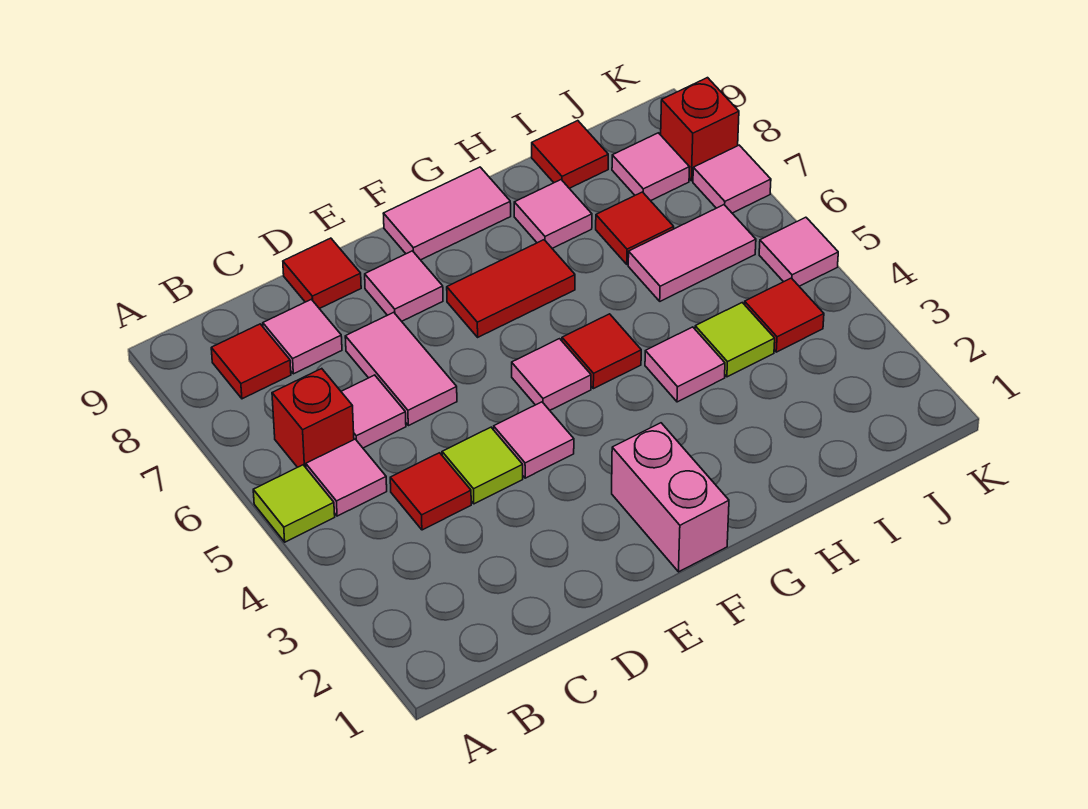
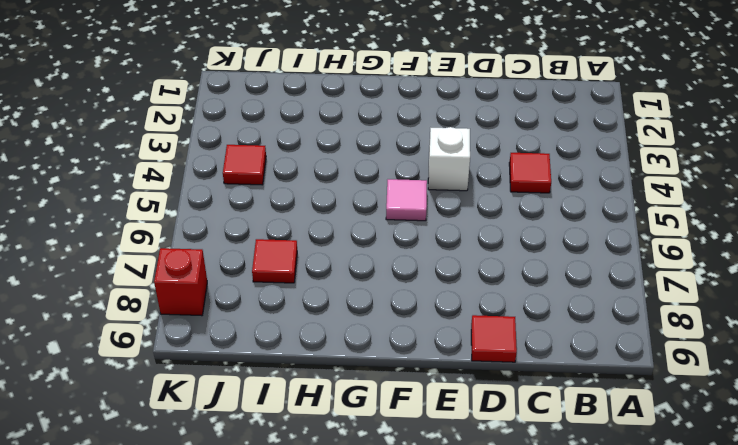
white brick E4 level 1 -> pink tile E4 level 1
none -> lime tile A5 level 1
none -> pink tile B5 level 1
none -> red brick B6 level 1

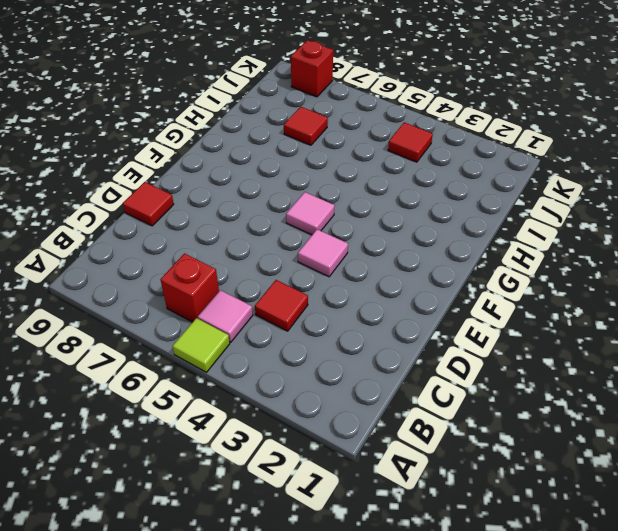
none -> red tile B8 level 1
none -> pink tile C6 level 1
none -> pink tile C8 level 1

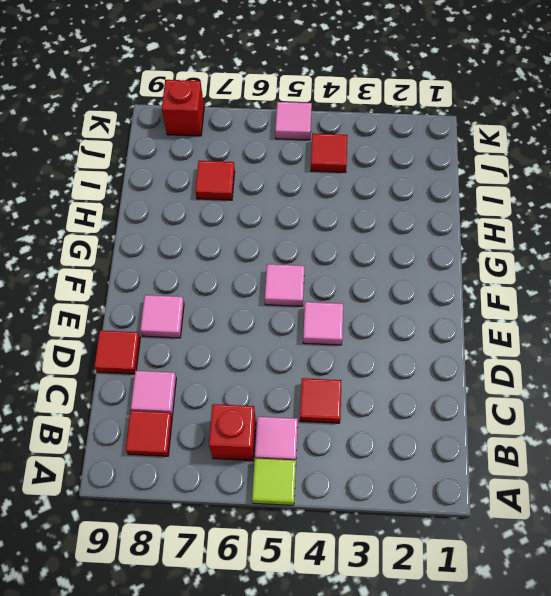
none -> pink tile C6 level 1
none -> lime tile D4 level 1
none -> pink tile D6:D7 level 1

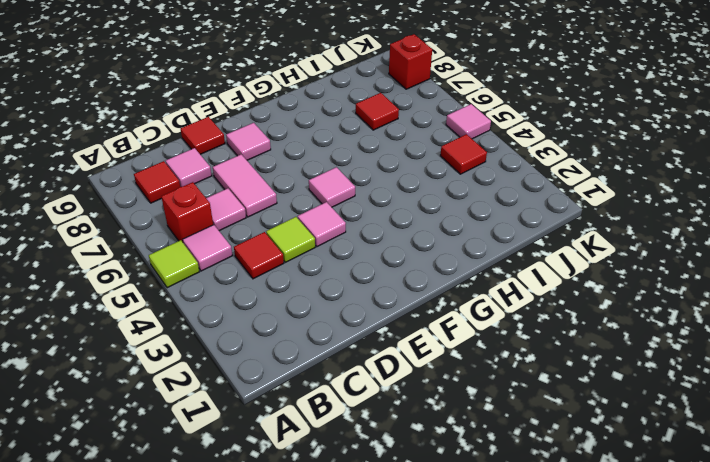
none -> pink brick F1:F2 level 1
none -> red tile F7:G7 level 1
none -> pink tile F9:G9 level 1

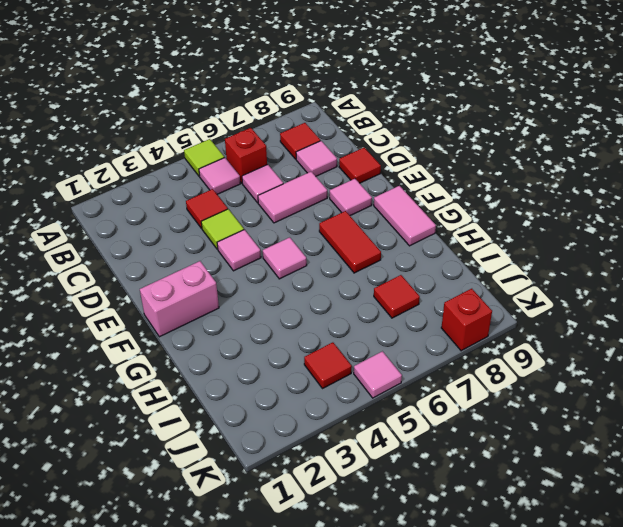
none -> red tile G5 level 1
none -> pink tile H4 level 1
none -> pink tile H8 level 1

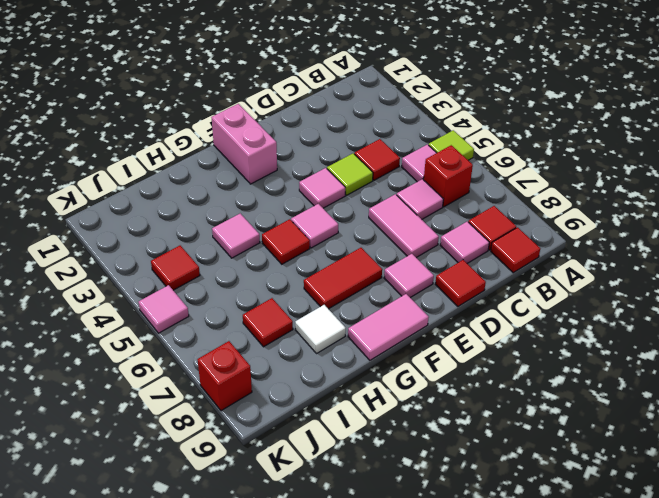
red tile B9 level 1 -> red tile I9 level 1
white tile H8 level 1 -> pink tile H8 level 1
none -> lime tile I4 level 1
none -> pink tile I6:J6 level 1
none -> pink tile J8 level 1

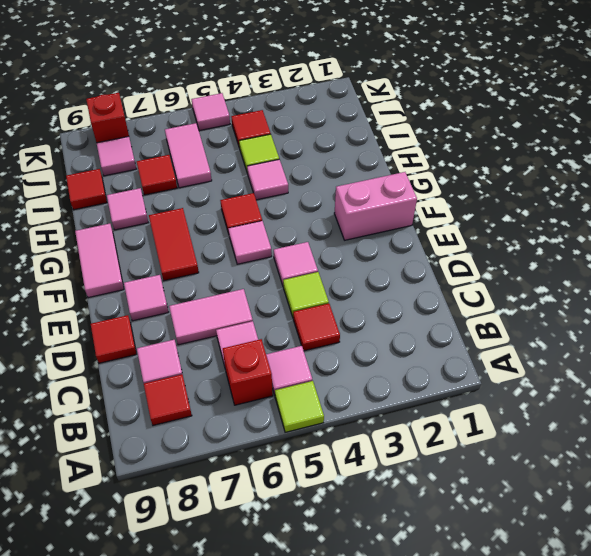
none -> pink tile K7 level 1

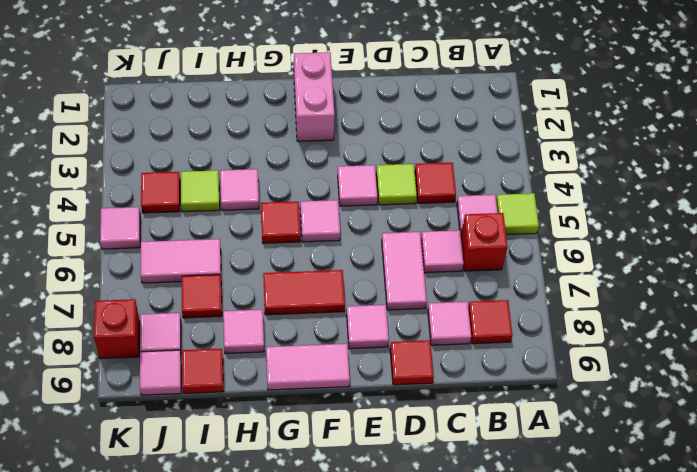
pink tile J9 level 1 -> pink tile K7 level 1

